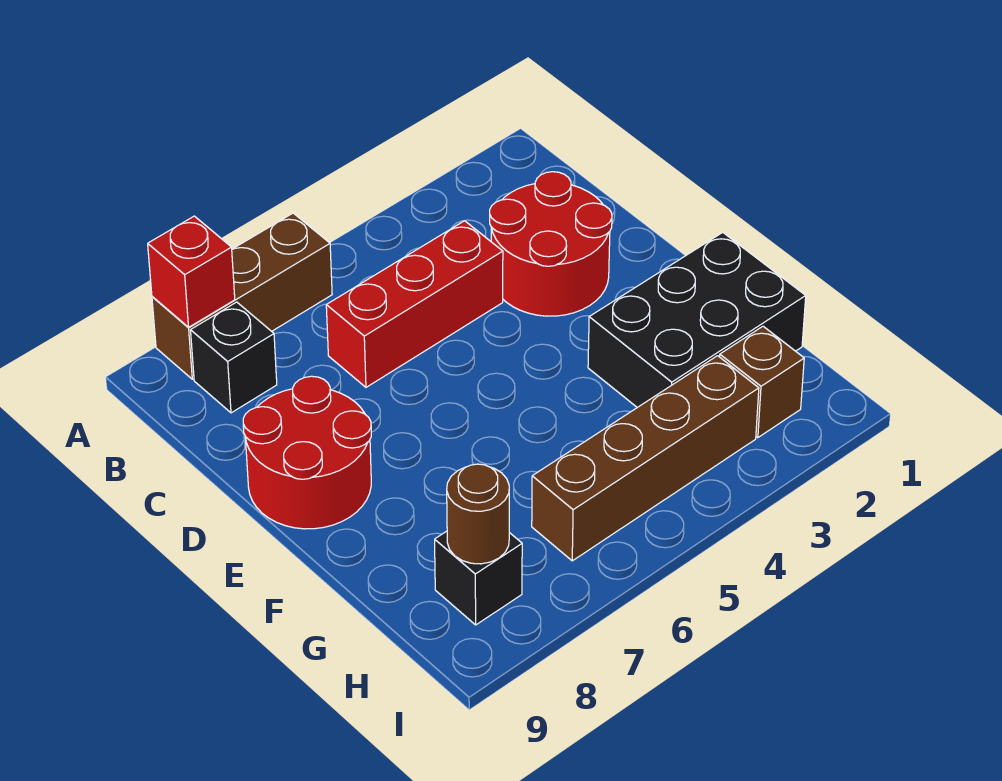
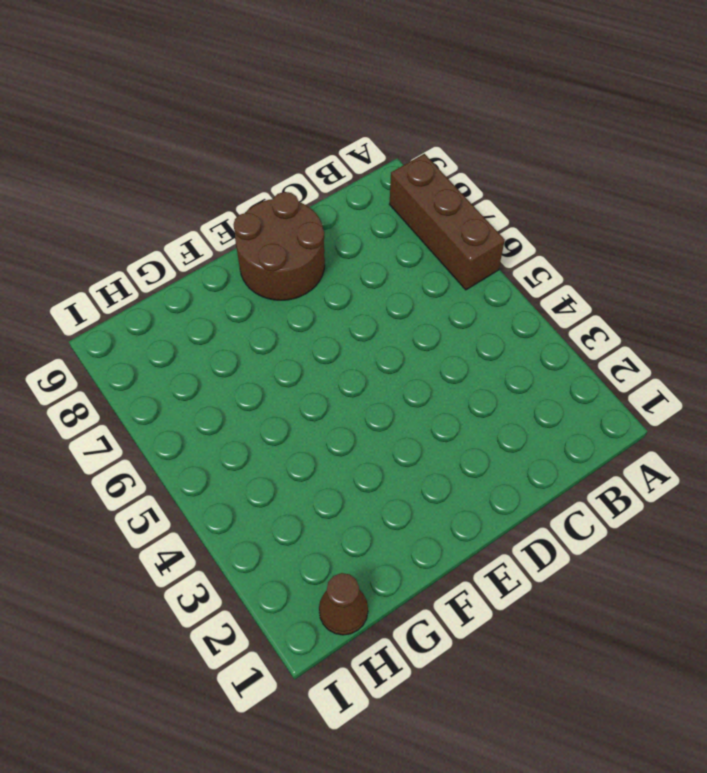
brown round brick D8:E9 level 1 -> red round brick D8:E9 level 1
brown cone H1 level 1 -> none
none -> black brick B8 level 1
none -> red round brick C2:D3 level 1

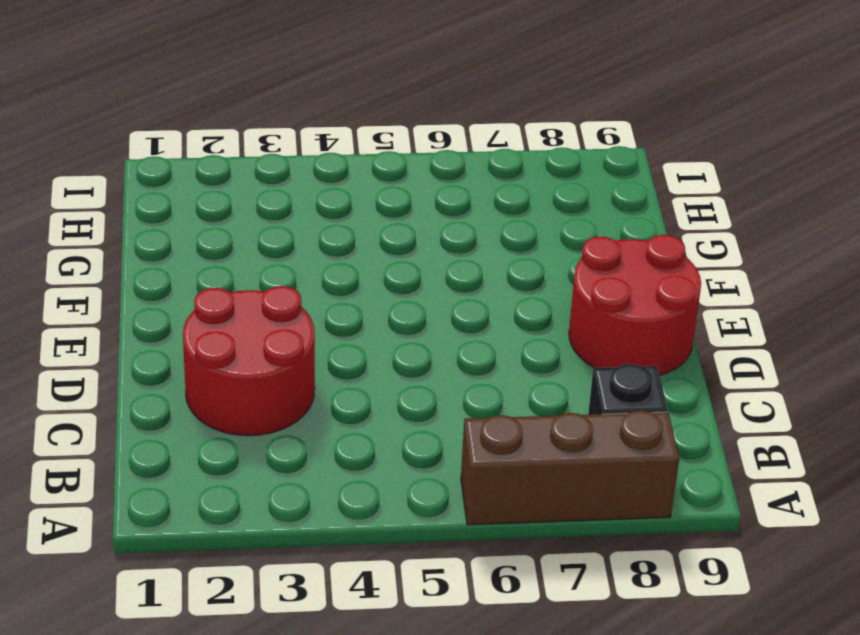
none -> red brick C4:C6 level 1
none -> black brick F1:G3 level 1

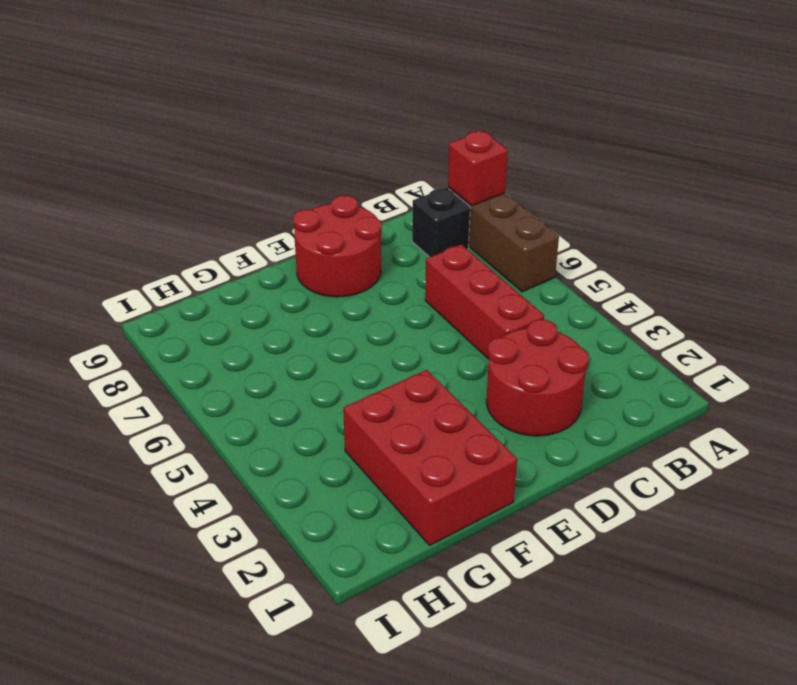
red brick F1:G3 level 1 -> black brick F1:G3 level 1
none -> brown brick H2 level 1
none -> brown brick H3:H6 level 1

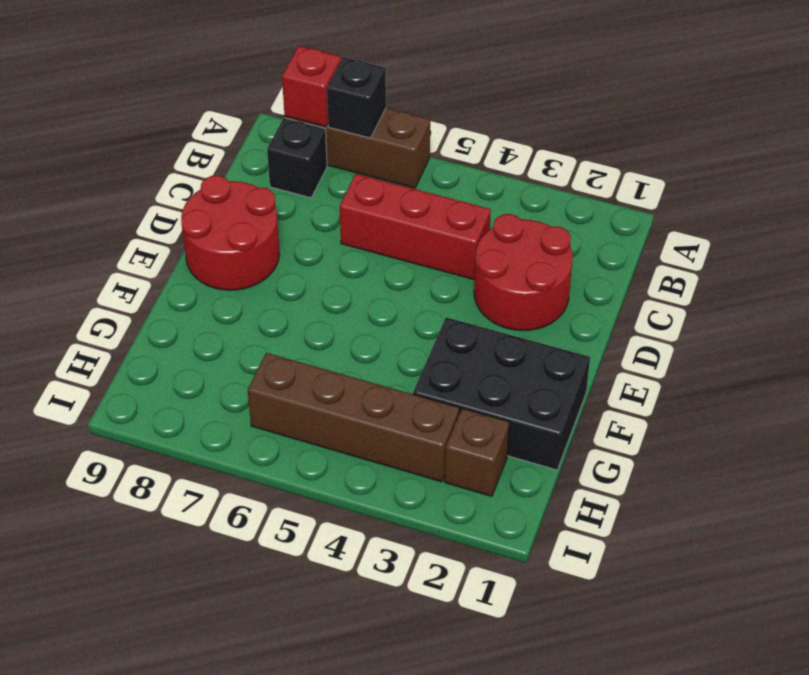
black brick A7 level 2 -> black brick H8 level 1
none -> brown round brick H8 level 2

